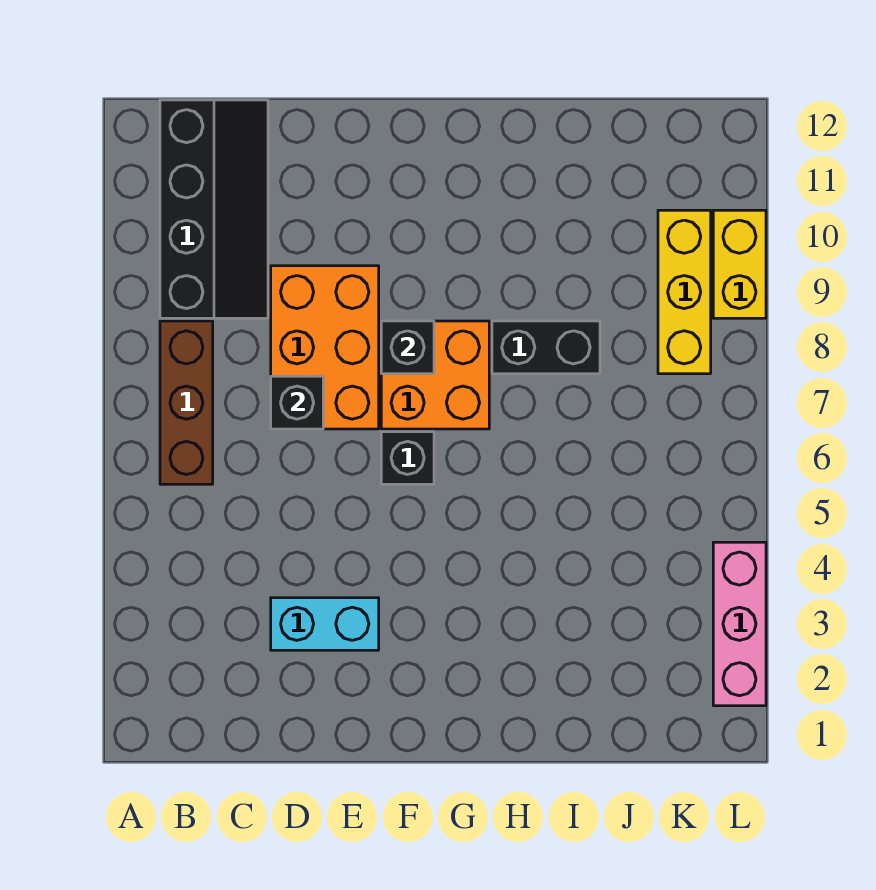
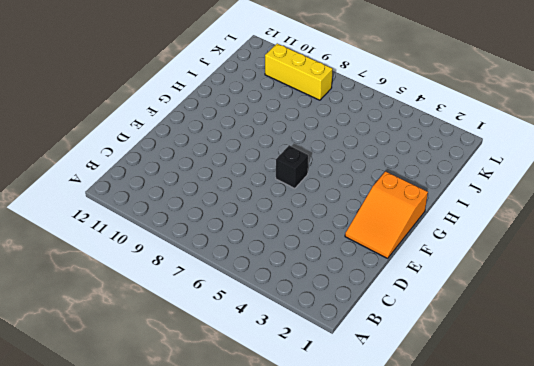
orange slope E1:G2 level 1 top G -> none
none -> brown brick B6:B8 level 1
none -> black slope B9:C12 level 1 top B
none -> cyan brick D3:E3 level 1

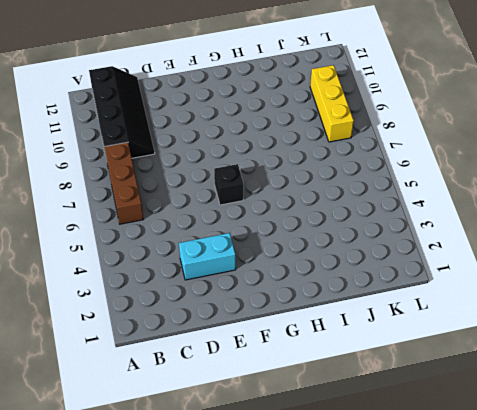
none -> orange brick D7:E9 level 1
none -> orange brick F7:G8 level 1
none -> black brick H8:I8 level 1

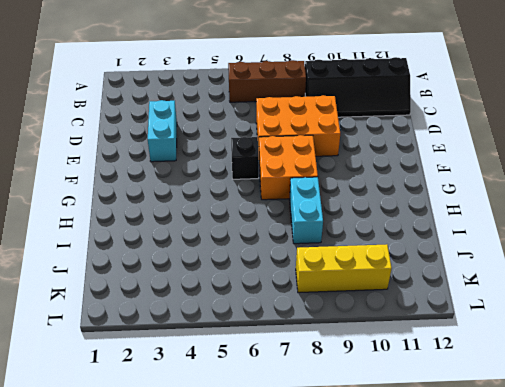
cyan brick H8:I8 level 1 -> black brick H8:I8 level 1
none -> pink brick L2:L4 level 1
none -> yellow brick L9:L10 level 1
none -> black brick D7 level 2

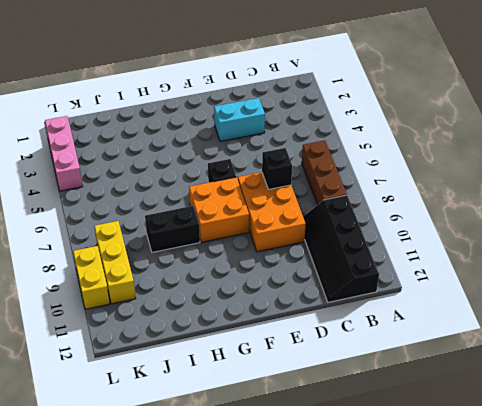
none -> black brick F8 level 2

